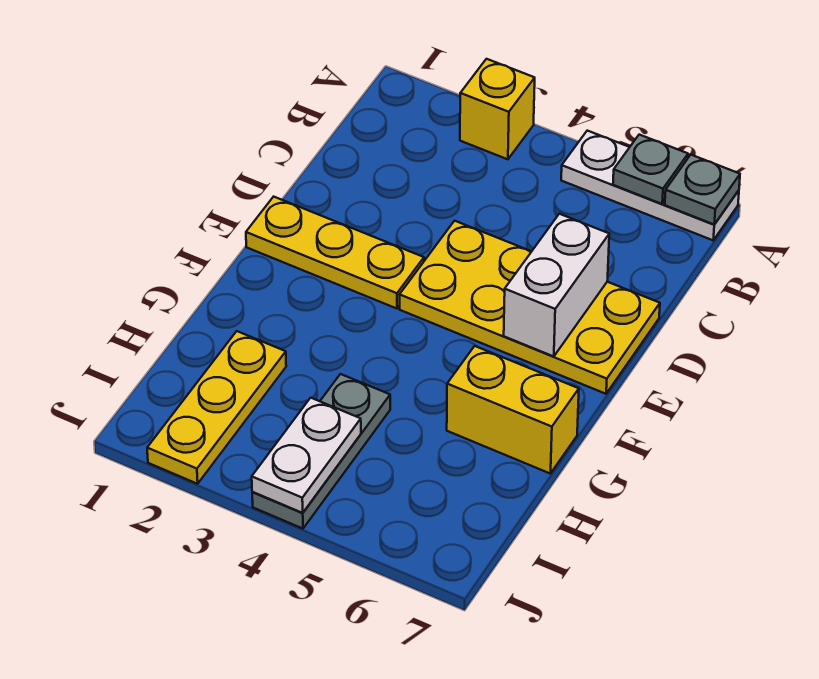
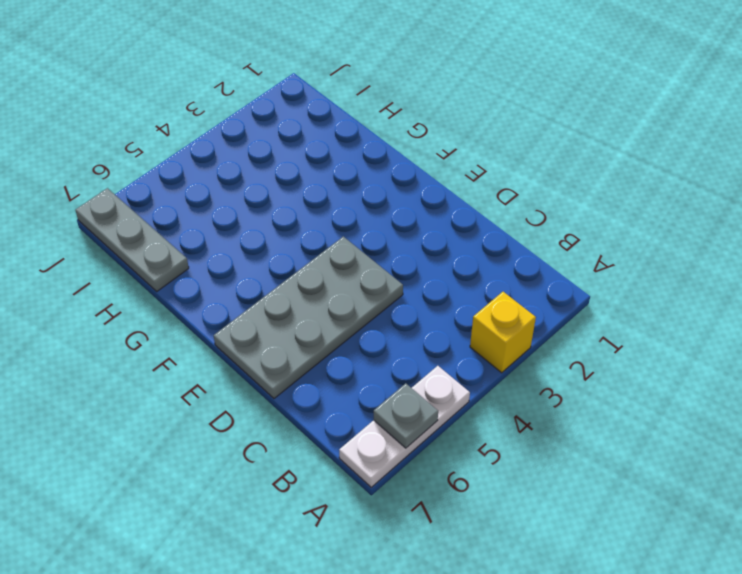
grey plate D4:E7 level 1 -> yellow plate D4:E7 level 1
grey plate H7:J7 level 1 -> grey plate H4:J4 level 1
none -> yellow plate E1:E3 level 1
none -> yellow brick G6:G7 level 1

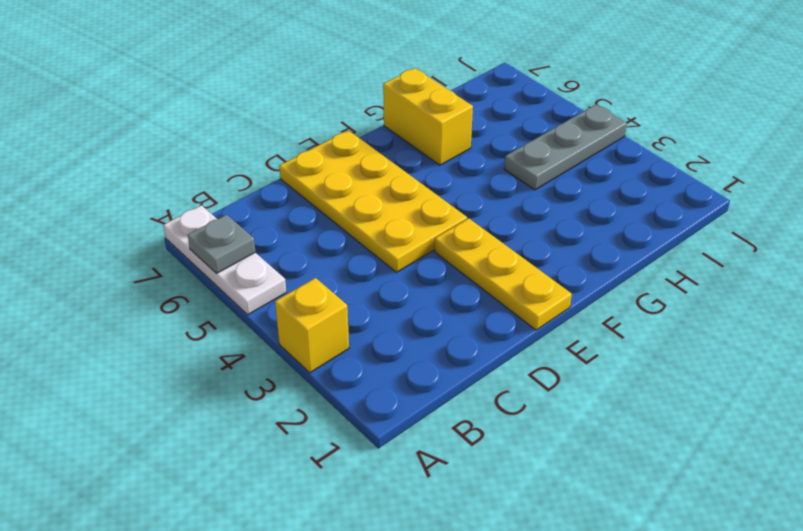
none -> yellow plate H2:J2 level 1
none -> grey plate A7 level 2

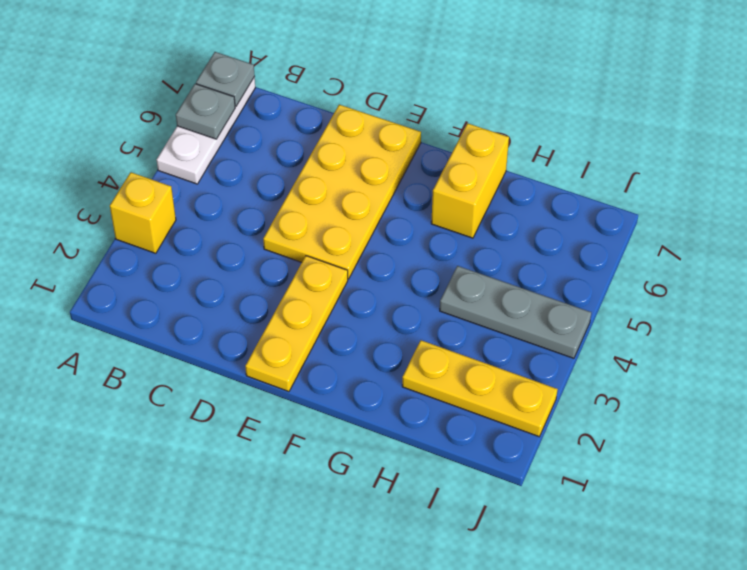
none -> white brick D6:E6 level 2
none -> white plate I4:J4 level 2

